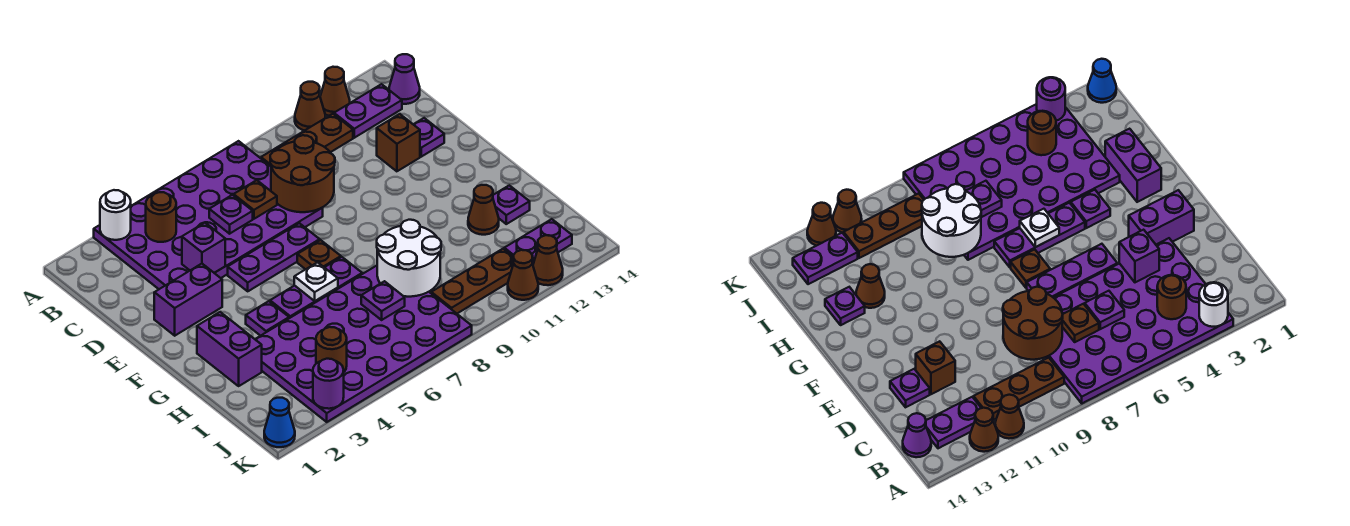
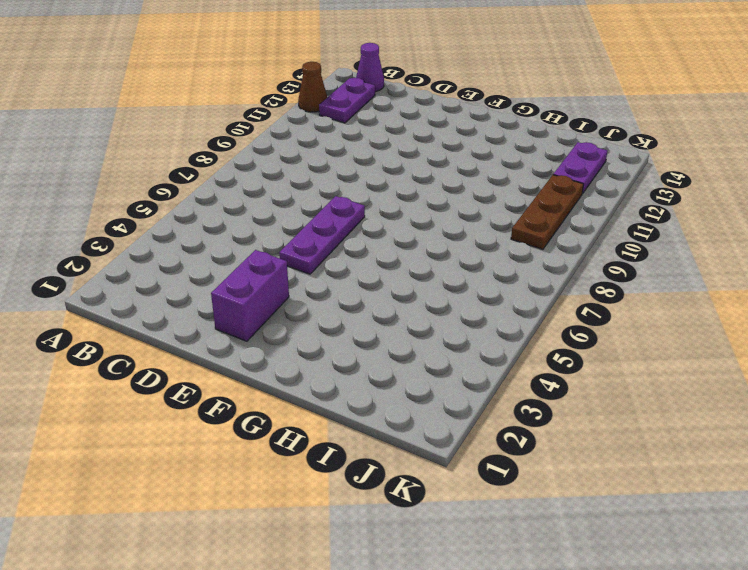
none -> purple plate A3:D8 level 1
none -> brown cone A11 level 1
none -> brown plate B9:B11 level 1
none -> brown brick D12 level 1

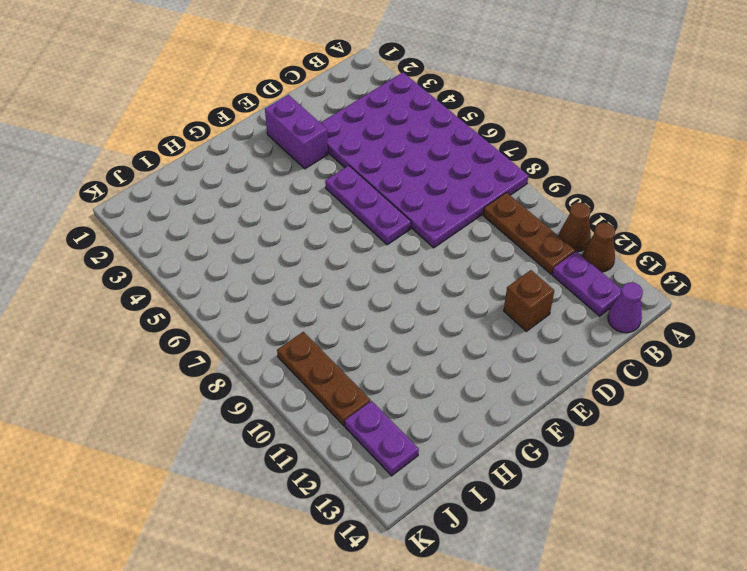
none -> purple plate D13 level 1
none -> brown plate F7 level 1
none -> purple brick G2:H2 level 1
none -> purple plate G4 level 1

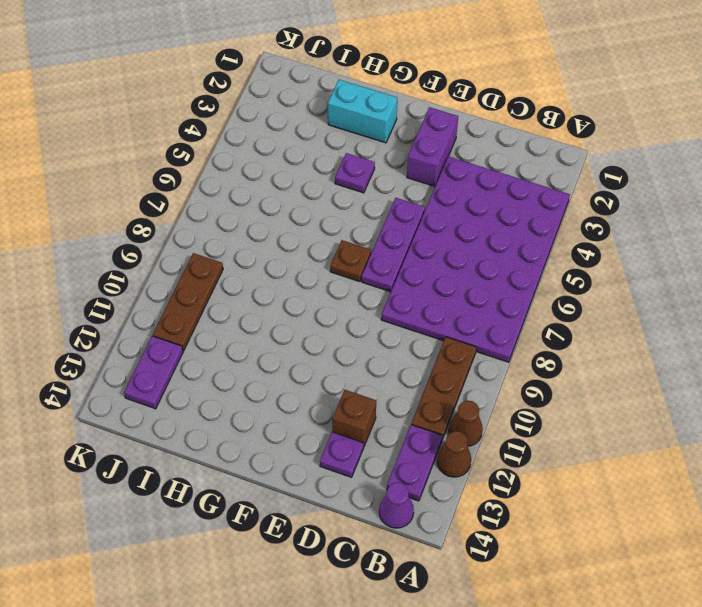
cyan brick G2:H2 level 1 -> purple brick G2:H2 level 1
none -> purple plate G5:G7 level 1
none -> purple plate H3:K8 level 1
none -> brown cone H12 level 1
none -> purple plate H13 level 1

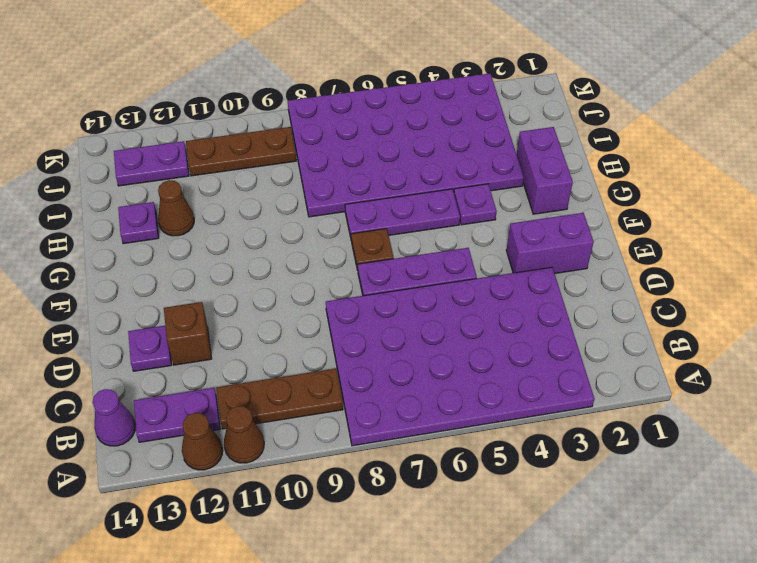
none -> blue cone K1 level 1
none -> brown cone K11 level 1
none -> brown cone K12 level 1
none -> white round brick A3 level 2

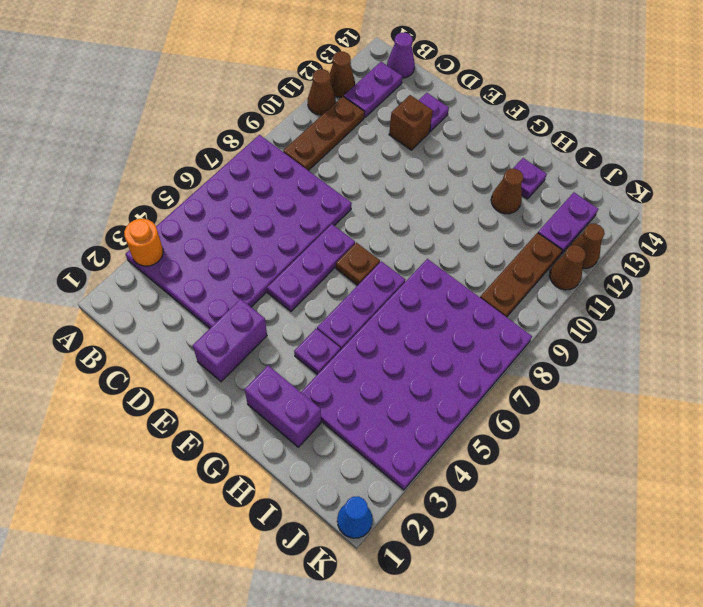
orange round brick A3 level 2 -> white round brick A3 level 2
none -> brown round brick B4 level 2
none -> purple plate C6 level 2
none -> brown plate C7 level 2
none -> brown round brick C8:D9 level 2

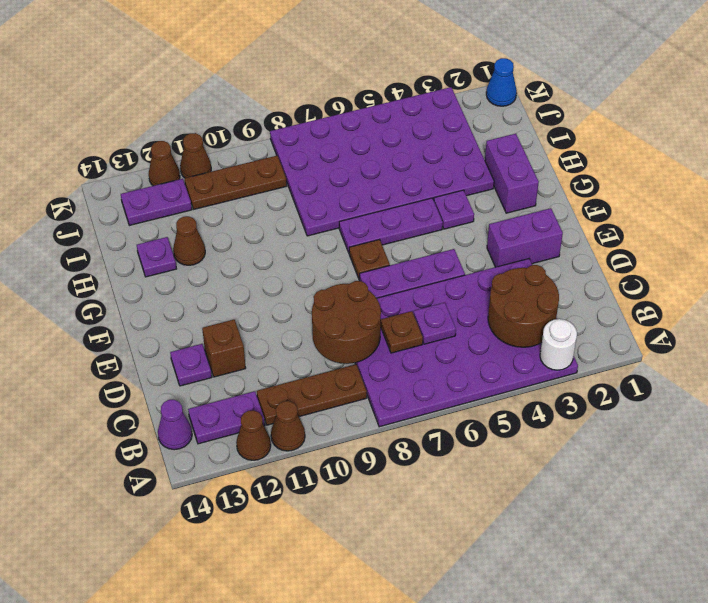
brown round brick B3:C4 level 2 -> brown round brick B4 level 2
none -> purple brick D4 level 2
none -> white plate G6 level 2
none -> white round brick H8:I9 level 2
none -> purple plate I7 level 2

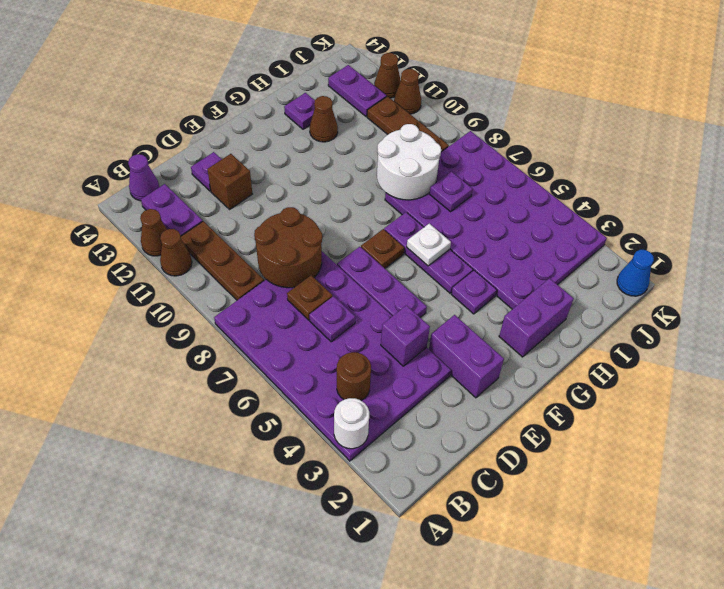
none -> brown round brick J4 level 2
none -> purple round brick K3 level 2

